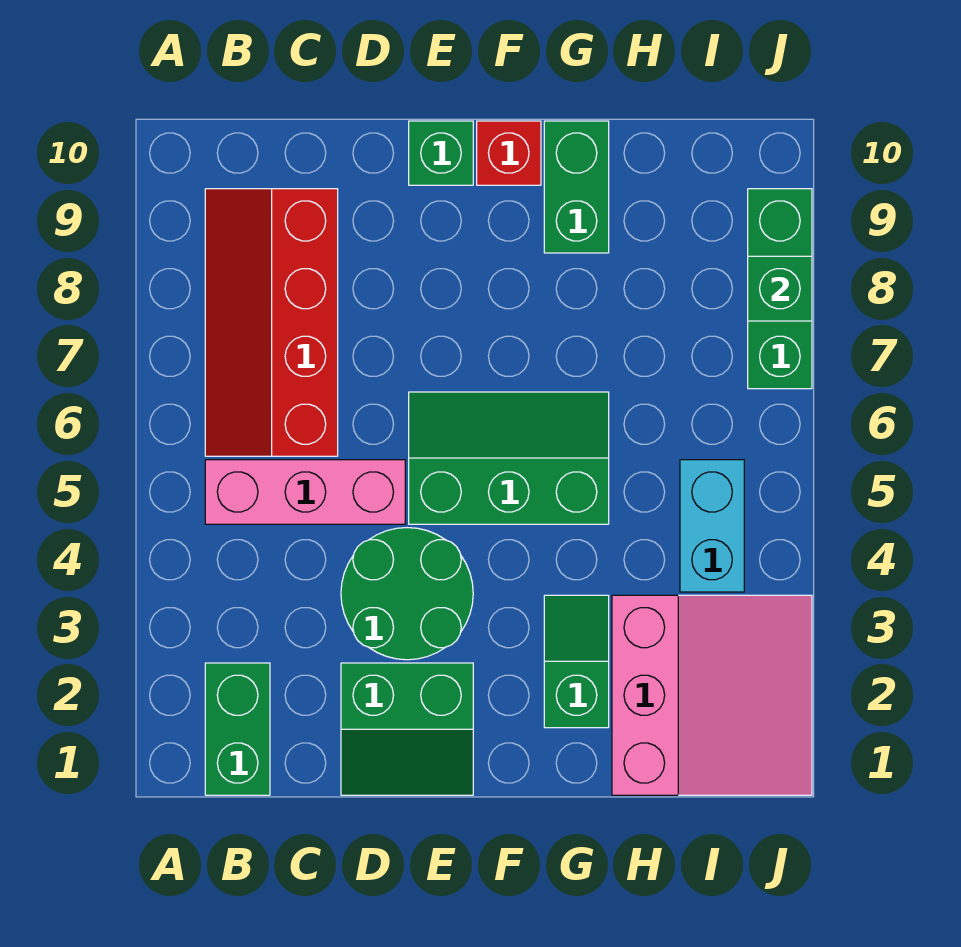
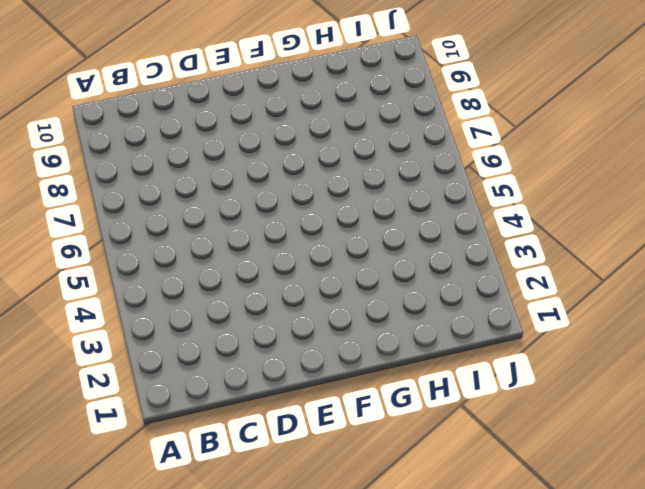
none -> green brick B1:B2 level 1
none -> pink brick B5:D5 level 1
none -> red slope B6:C9 level 1 top C

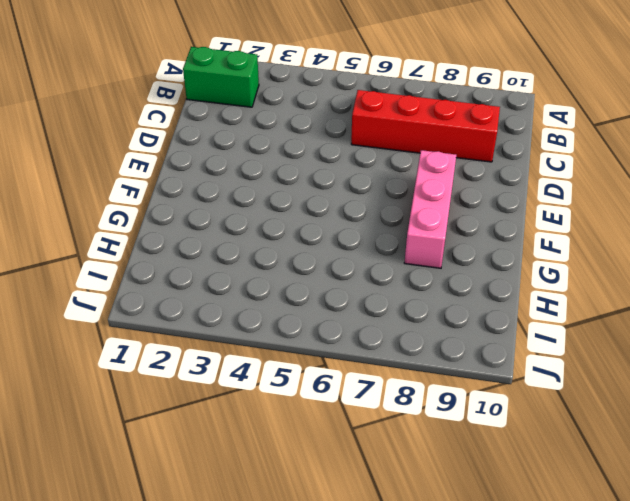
pink brick E8:G8 level 1 -> pink brick B5:D5 level 1
none -> green slope D1:E2 level 1 top 2
none -> green round brick D3:E4 level 1
none -> green slope E5:G6 level 1 top 5

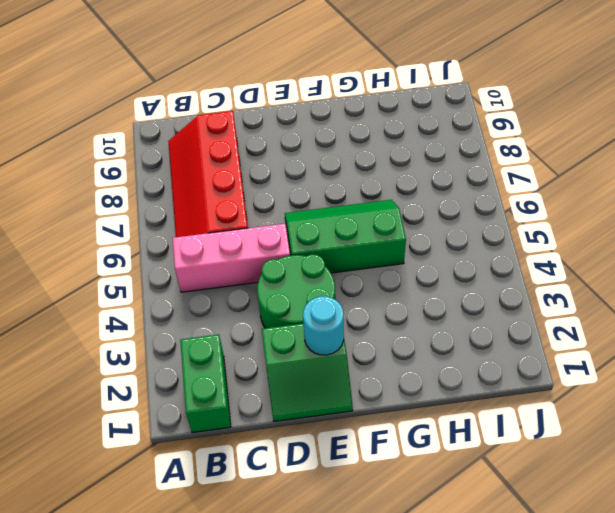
cyan round brick E2 level 2 -> none
none -> green brick E10 level 1
none -> red brick F10 level 1
none -> green slope G2:G3 level 1 top 2

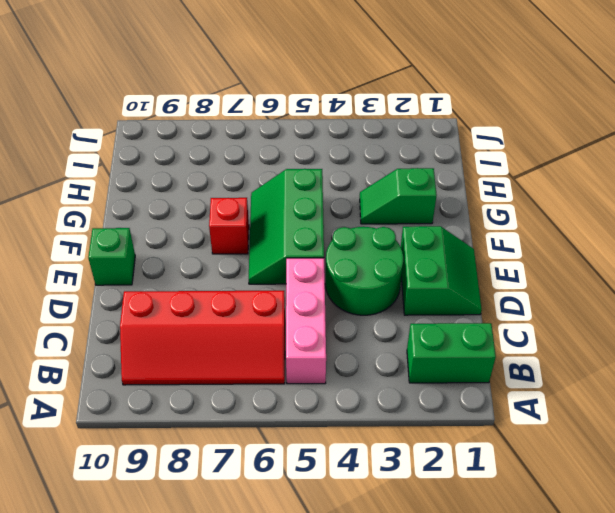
red brick F7 level 1 -> red brick F10 level 1
none -> green brick G9:G10 level 1
none -> pink slope H1:J3 level 1 top H
none -> cyan brick I4:I5 level 1

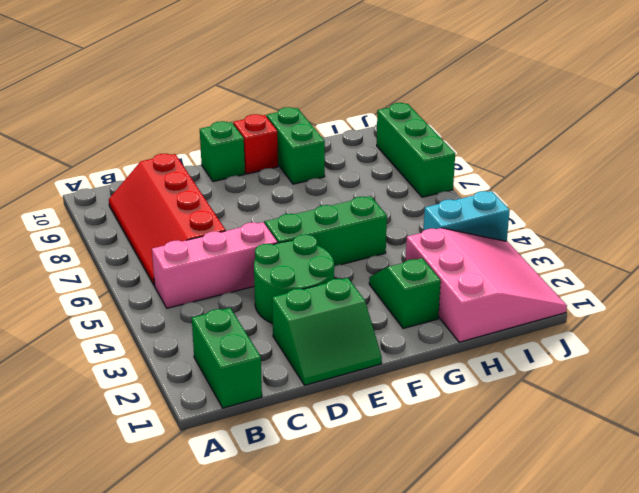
cyan brick I4:J4 level 1 -> cyan brick I4:I5 level 1
none -> green brick J8 level 2

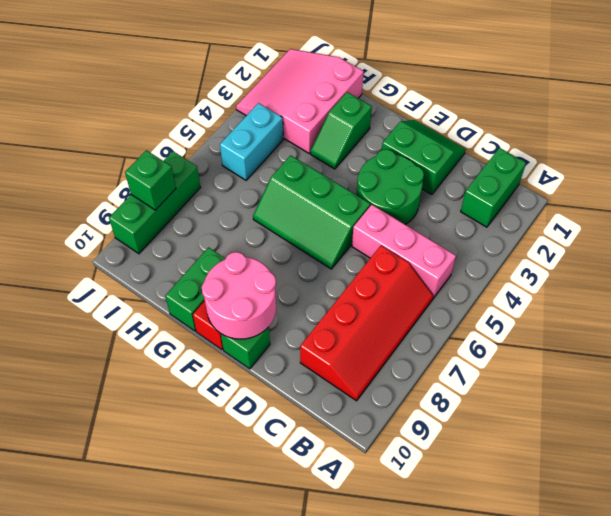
pink round brick E9:F10 level 2 -> none

